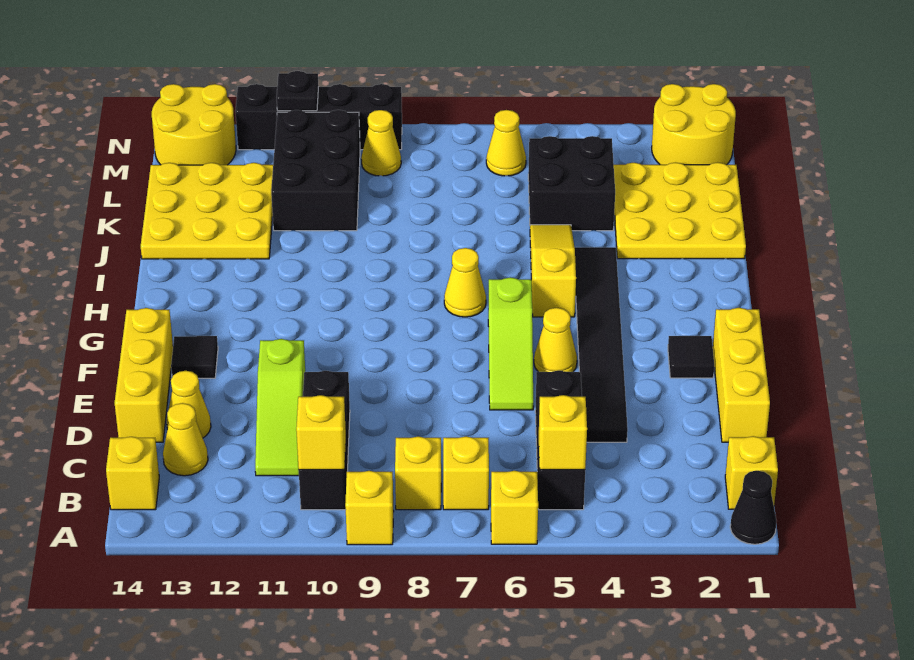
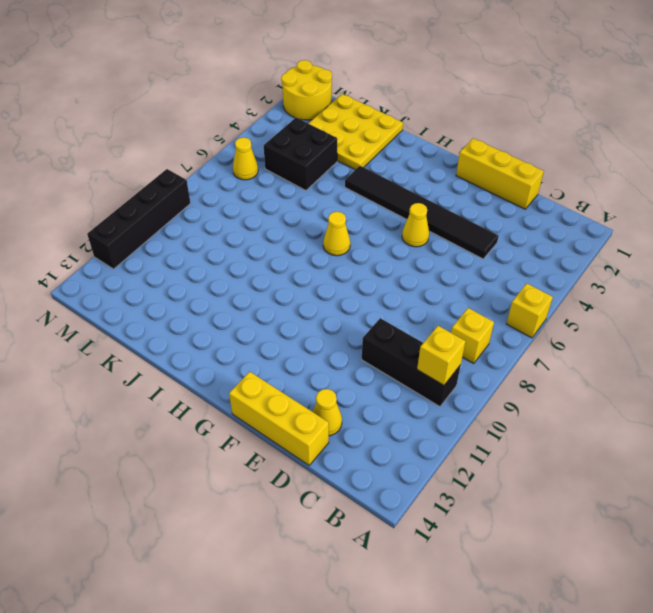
none -> black cone A1 level 1
none -> yellow brick A9 level 1
none -> yellow brick B1 level 1
none -> black brick B5:D5 level 1

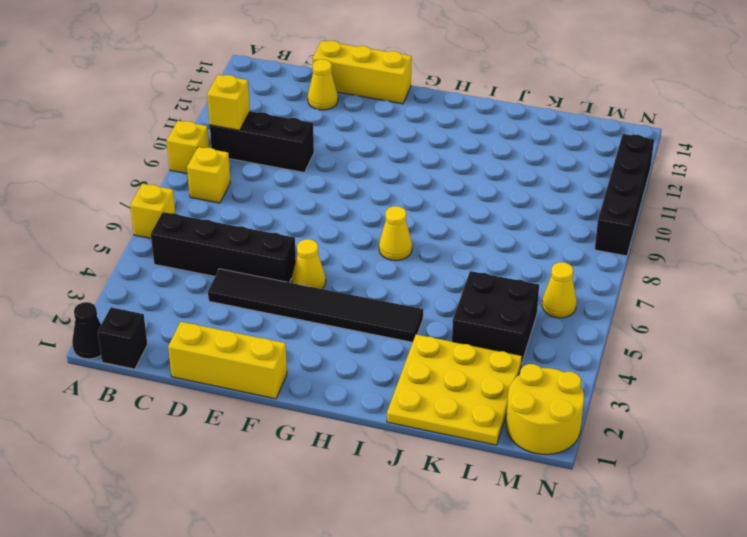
black brick B1 level 1 -> yellow brick B1 level 1
black brick B5:E5 level 1 -> black brick B5:D5 level 1
none -> yellow brick B7 level 1
none -> yellow brick B14 level 1
none -> lime slope C11:E11 level 1 top E
none -> yellow cone C13 level 1

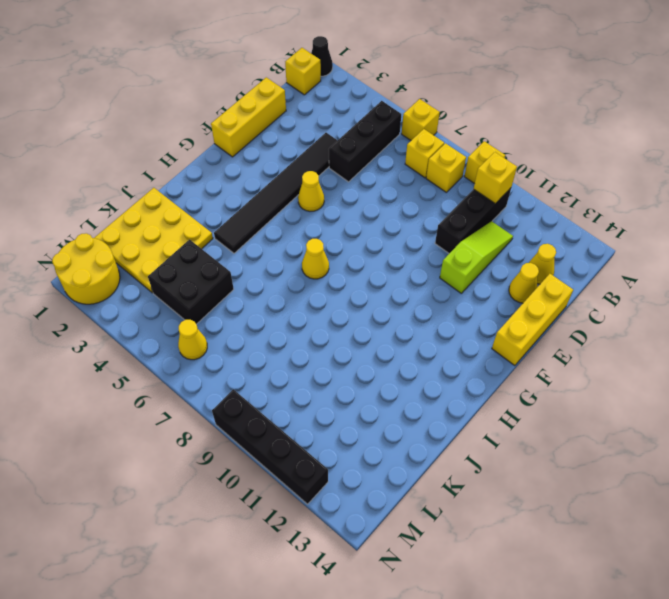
none -> yellow brick B14 level 1
none -> lime slope E6:G6 level 1 top G
none -> black tile F2 level 1
none -> black tile F13 level 1

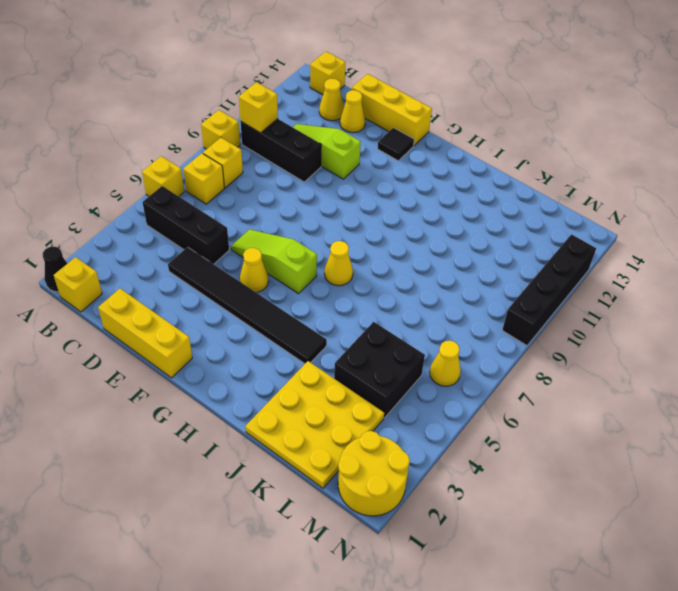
none -> black tile F2 level 1
none -> yellow slope H5:J5 level 1 top H
none -> yellow plate J12:L14 level 1
none -> black brick K10:M11 level 1

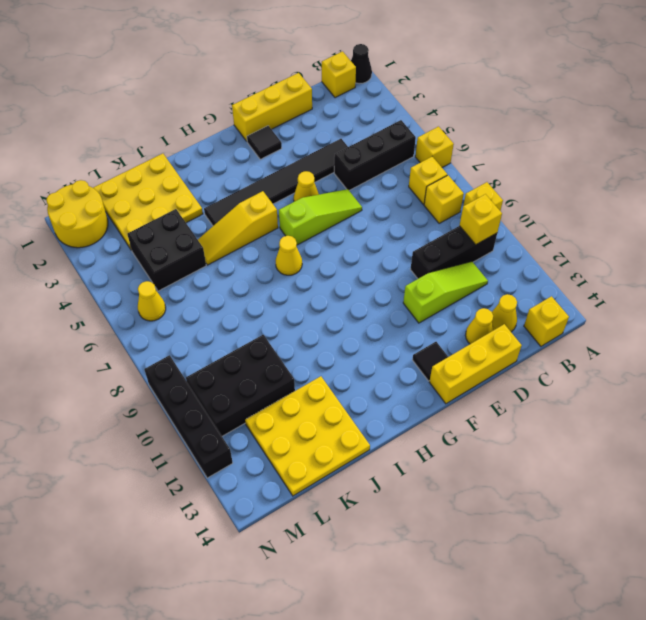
none -> yellow cone M9 level 1
none -> yellow round brick M13:N14 level 1
none -> yellow brick B5 level 2
none -> black plate N11 level 2

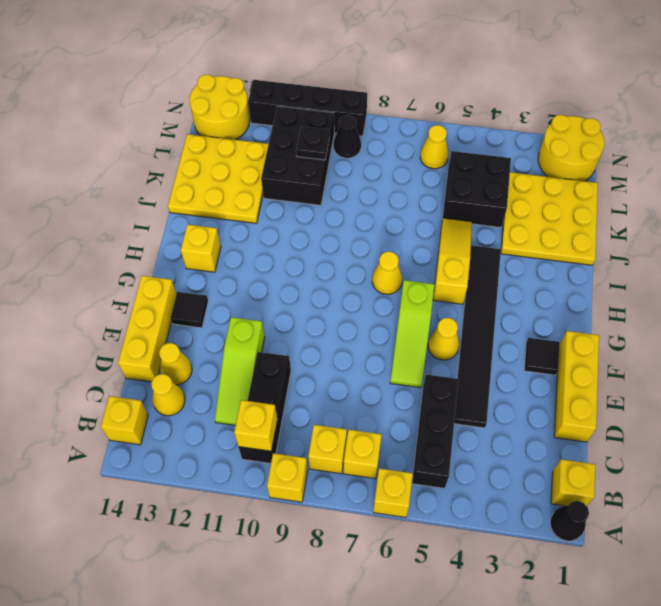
yellow brick H13 level 1 -> yellow brick B5 level 2
black plate L10 level 2 -> black plate N11 level 2
black cone M9 level 1 -> yellow cone M9 level 1

